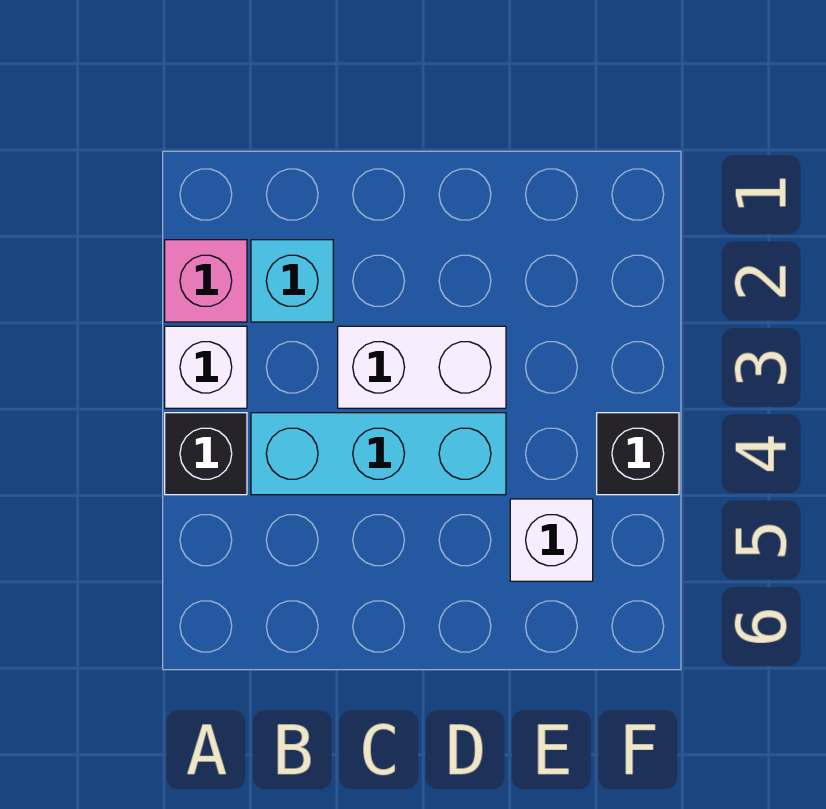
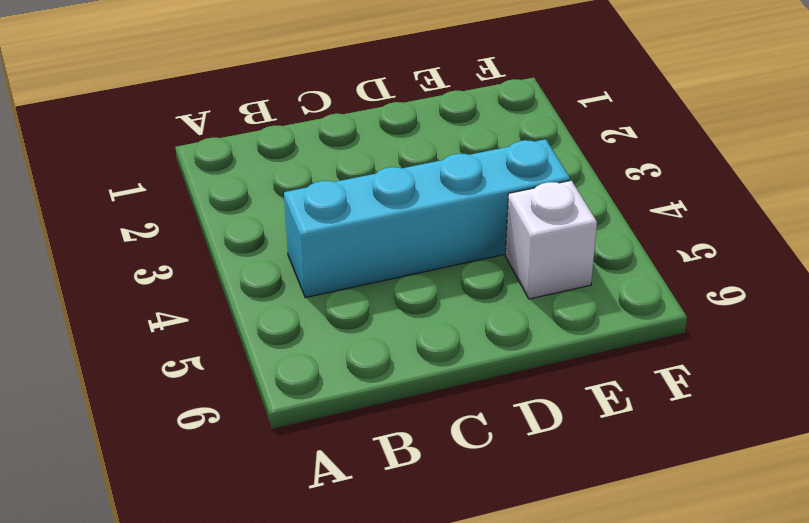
cyan brick B4:E4 level 1 -> cyan brick B4:D4 level 1
none -> pink brick A2 level 1
none -> white brick A3 level 1

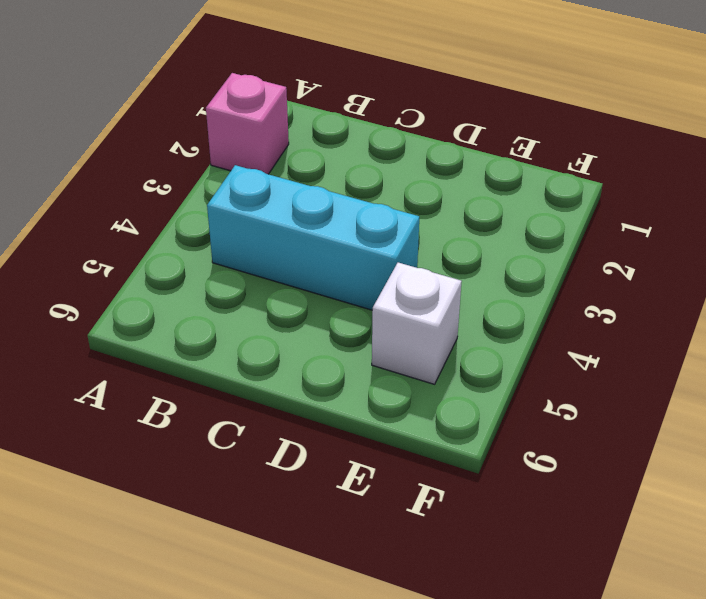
none -> white brick A3 level 1
none -> black brick A4 level 1

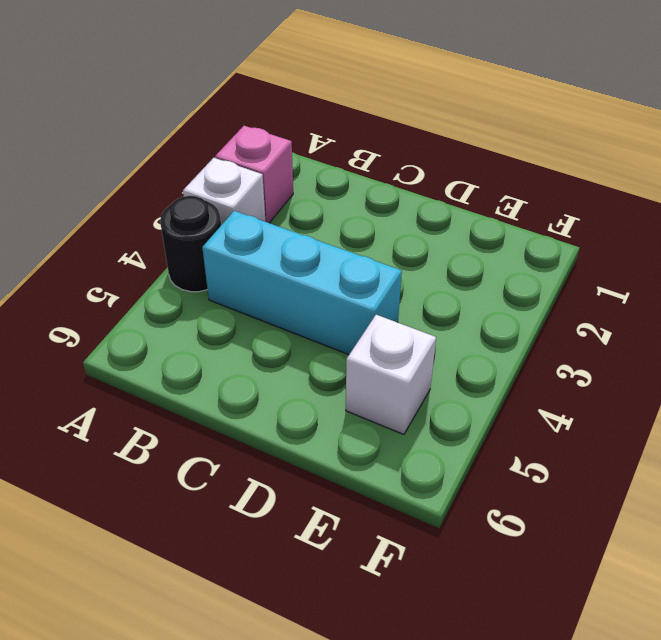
black round brick A4 level 1 -> black brick A4 level 1
none -> cyan brick B2 level 1
none -> white brick C3:D3 level 1

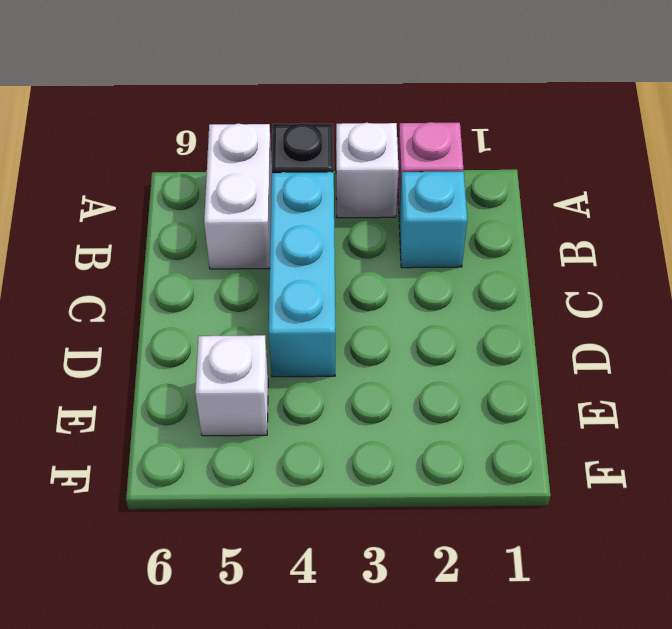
white brick A5:B5 level 1 -> white brick C3:D3 level 1
none -> black brick F4 level 1

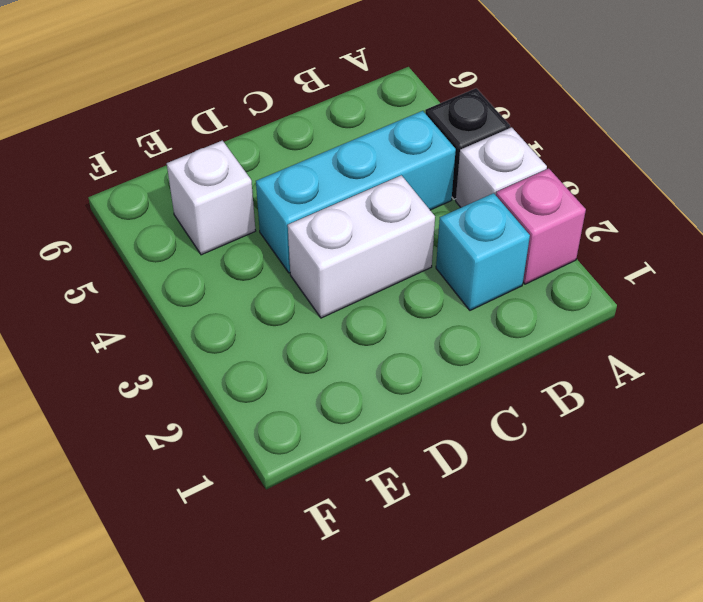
none -> black brick F4 level 1

